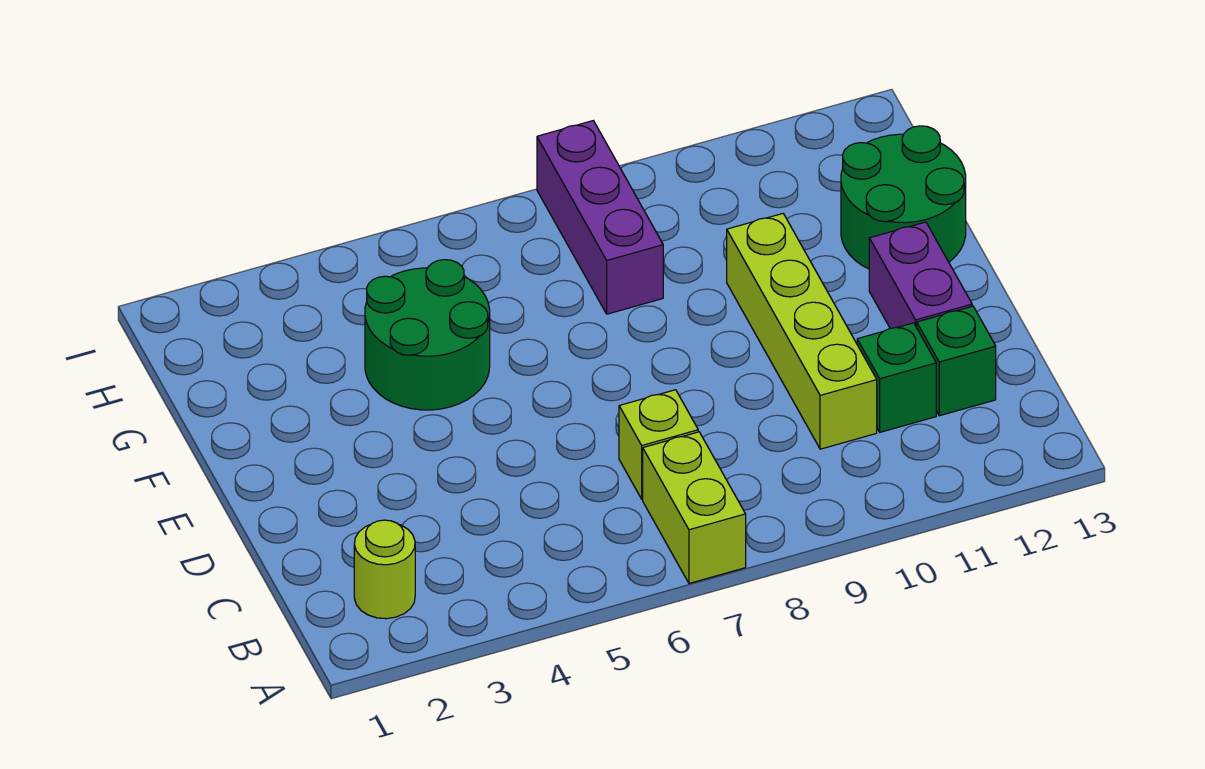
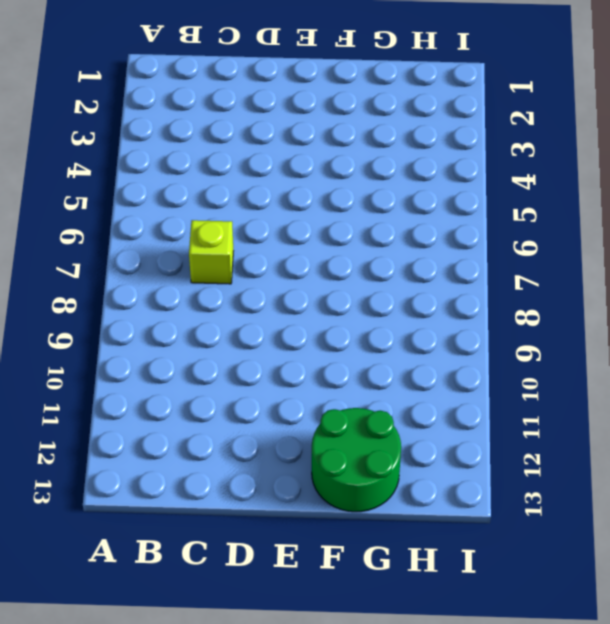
none -> lime brick A7:B7 level 1
none -> lime round brick B2 level 1

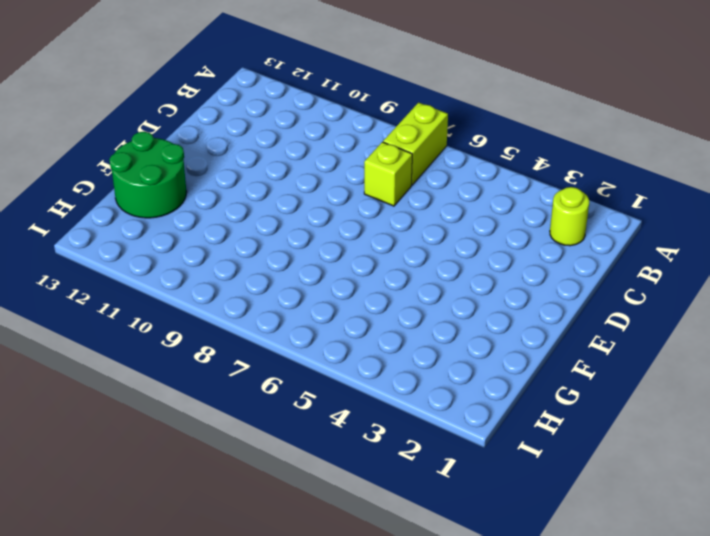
none -> lime brick C10:F10 level 1
none -> green brick C11 level 1

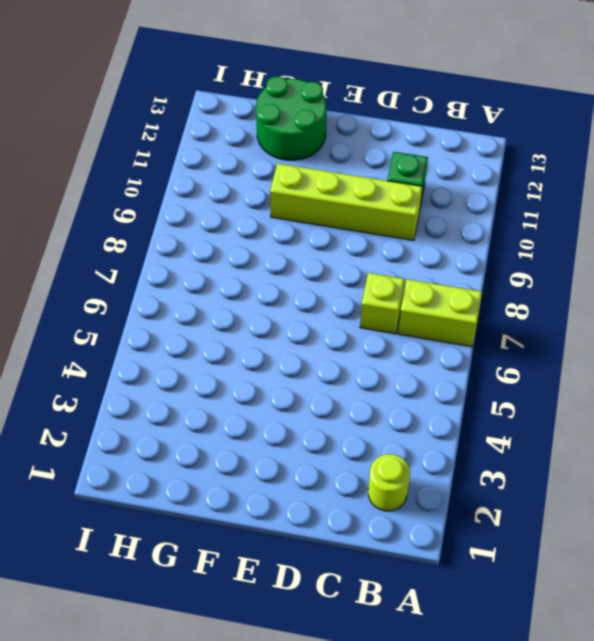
none -> green brick C12 level 1
none -> purple brick D12:E12 level 1

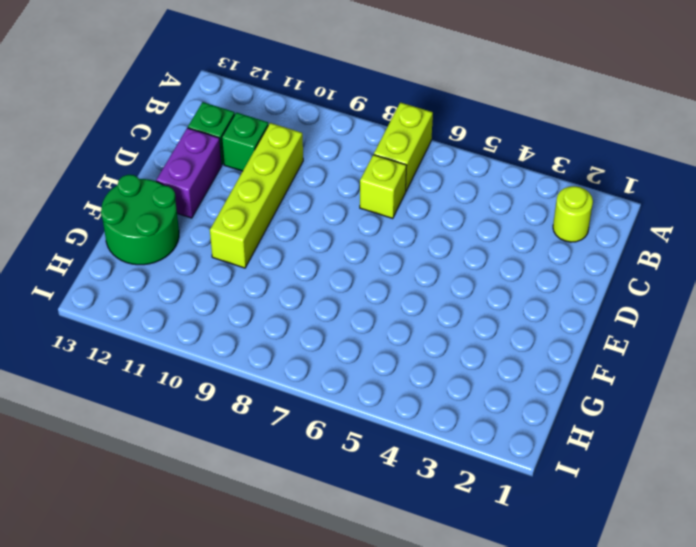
none -> green round brick F4:G5 level 1
none -> purple brick G8:I8 level 1

